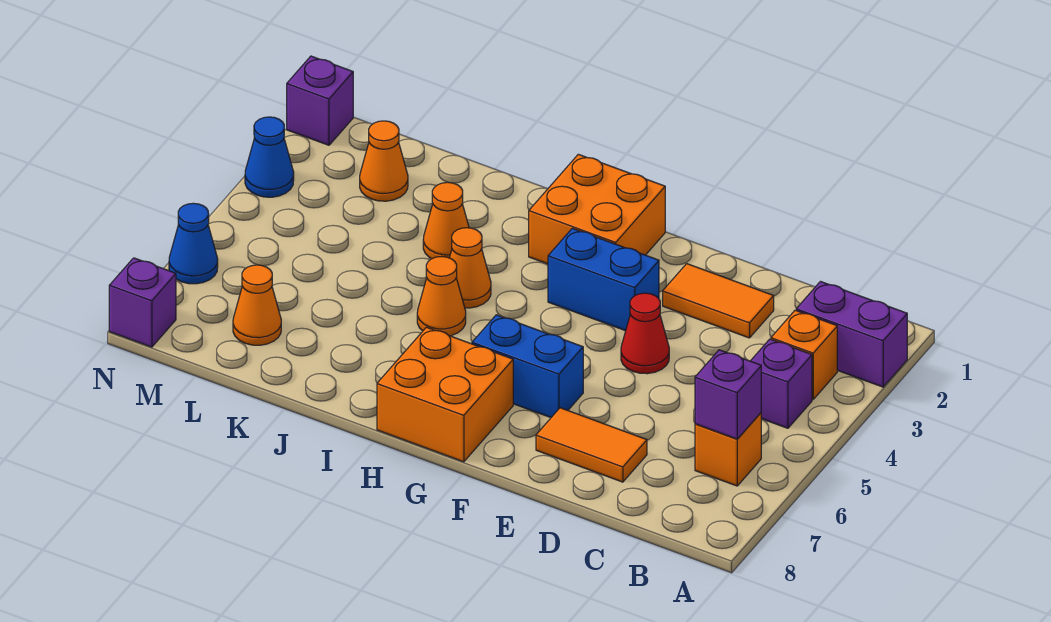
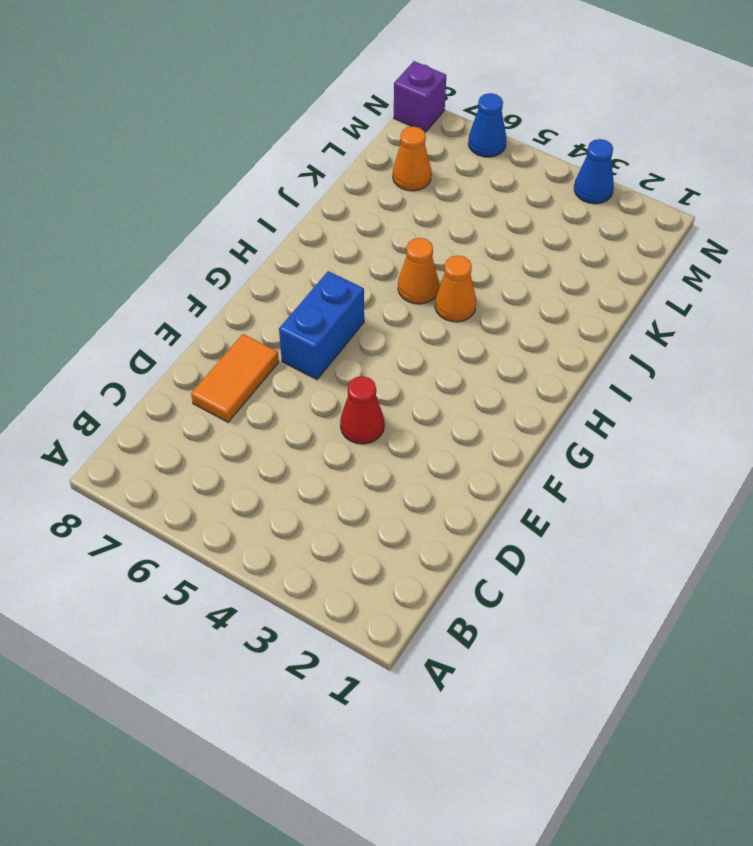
none -> purple brick A2:B2 level 1
none -> orange brick B3 level 1
none -> purple brick B4 level 1

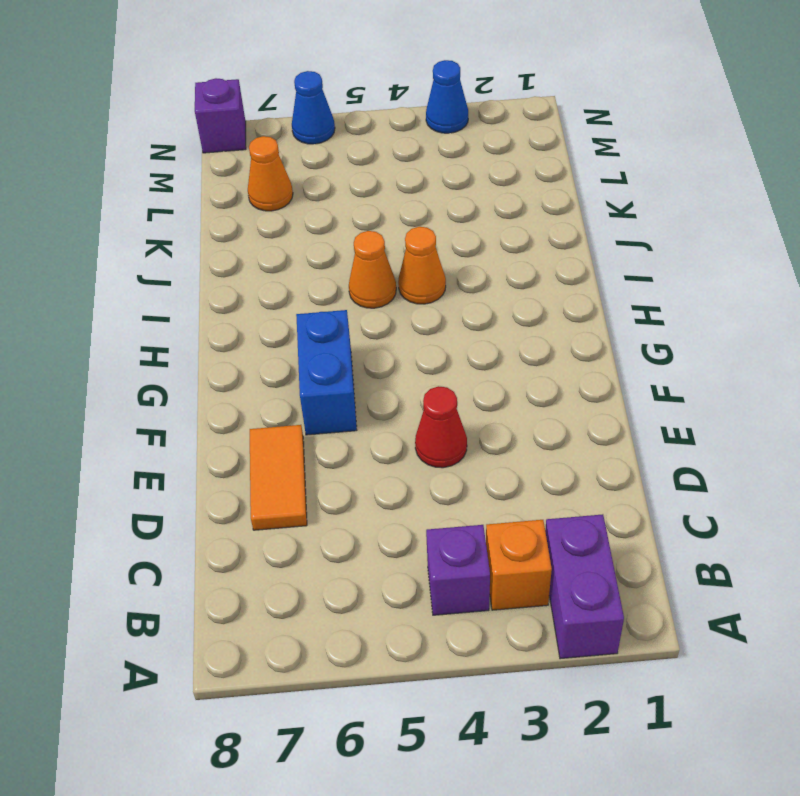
none -> orange brick B6 level 1
none -> orange tile D2:E2 level 1
none -> blue brick F3:G3 level 1

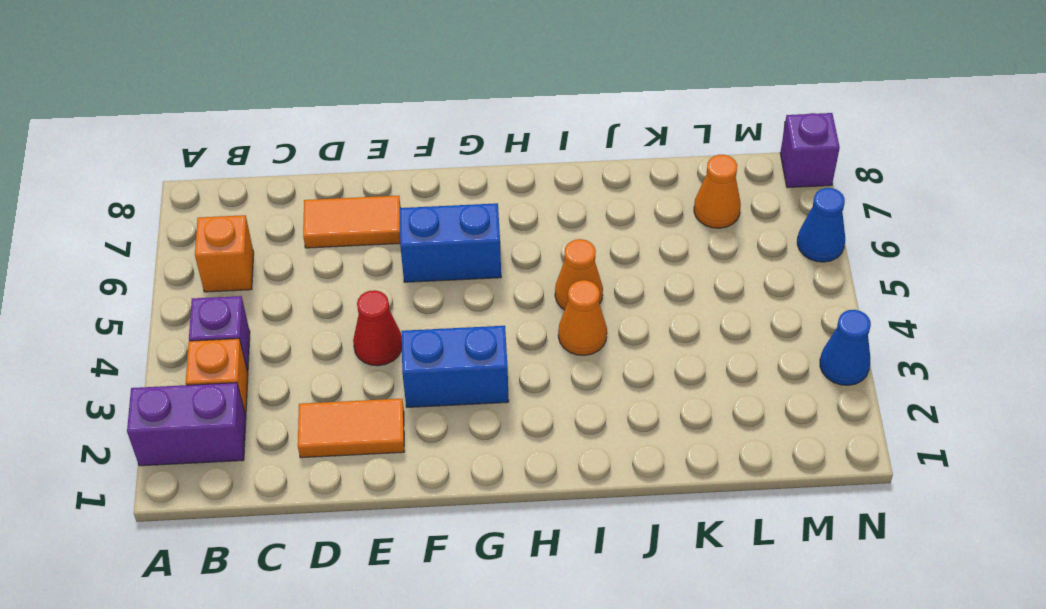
none -> orange brick G1:H2 level 1
none -> orange brick G7:H8 level 1
none -> orange cone J3 level 1

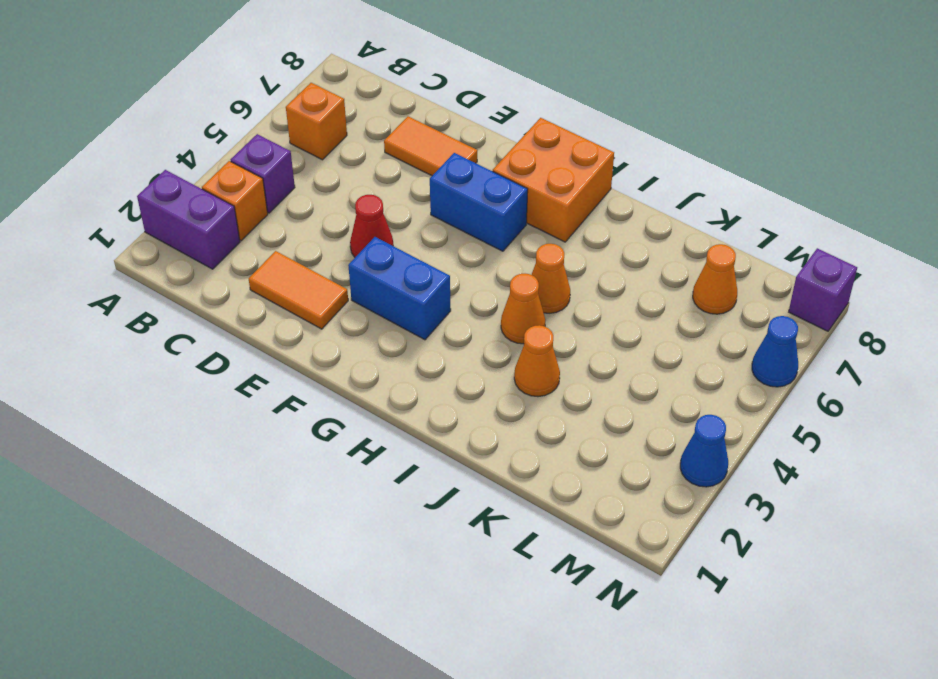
none -> orange brick G1:H2 level 1
none -> orange cone L2 level 1
none -> purple brick N1 level 1

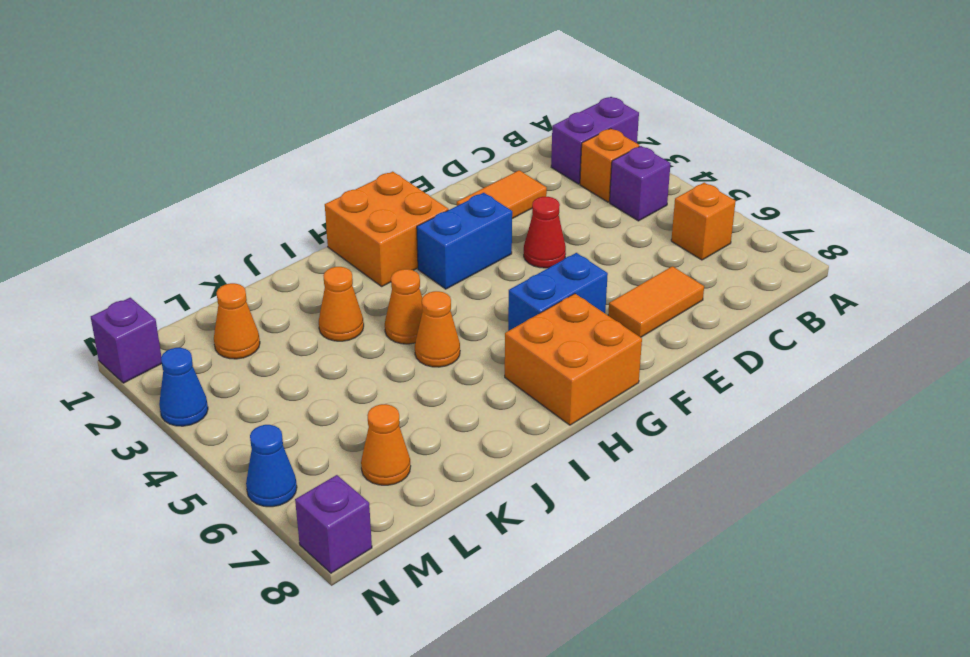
none -> purple brick B6 level 2

